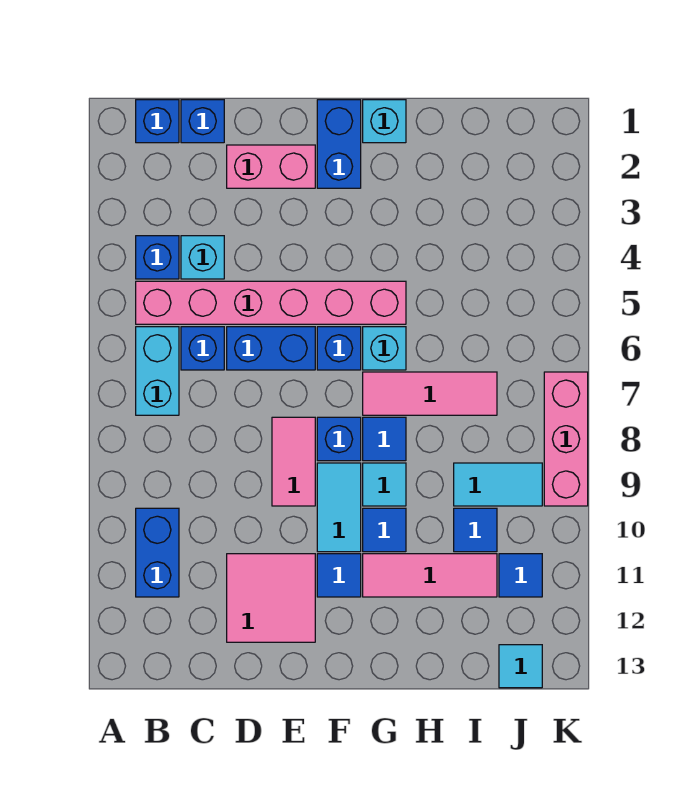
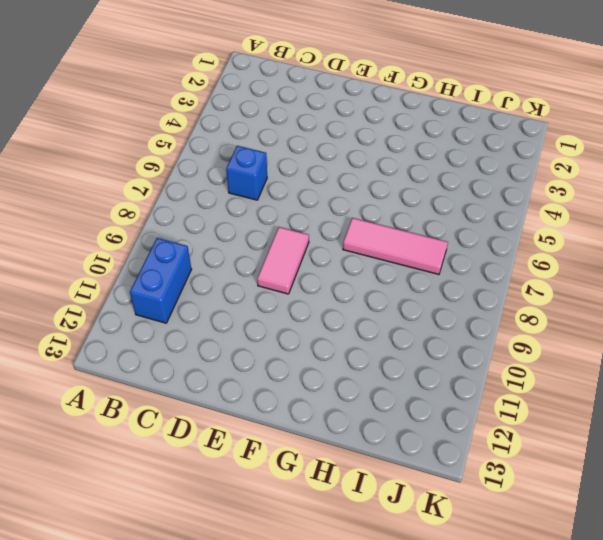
none -> blue brick B1 level 1
none -> blue brick B4 level 1
none -> pink brick B5:G5 level 1

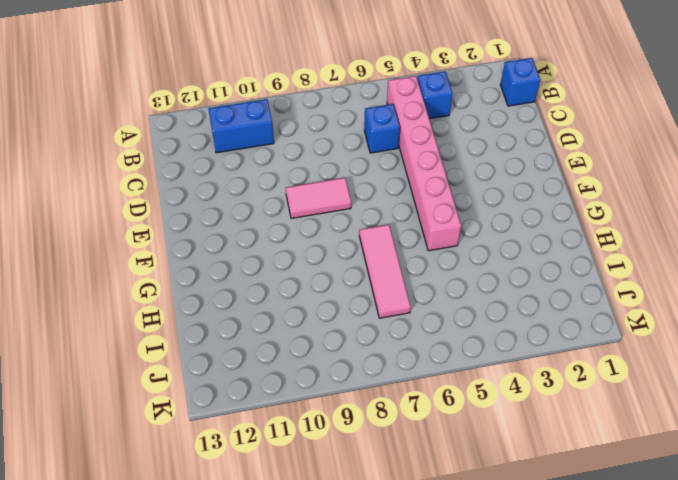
none -> cyan brick B6:B7 level 1
none -> blue brick C1 level 1
none -> cyan brick C4 level 1

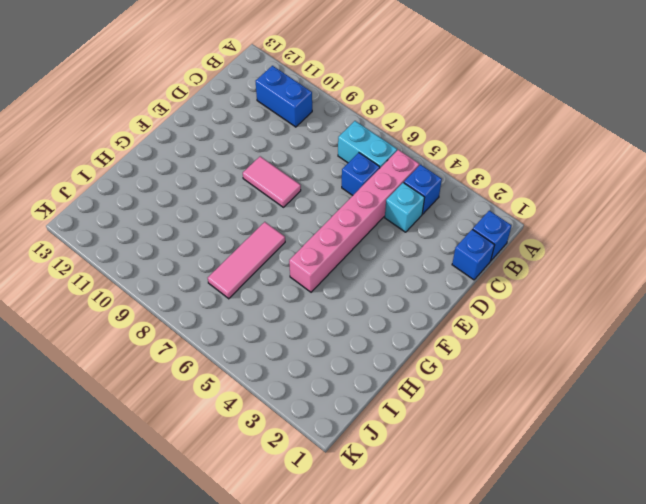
none -> pink brick D2:E2 level 1
none -> blue brick D6:E6 level 1
none -> pink tile D11:E12 level 1

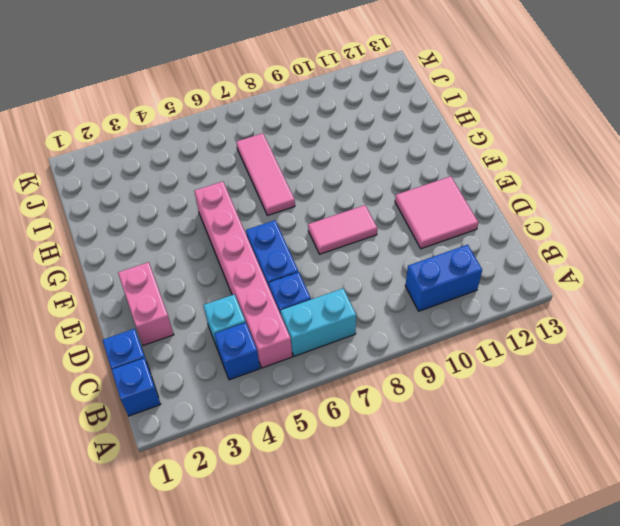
none -> blue brick F1:F2 level 1
none -> blue brick F6 level 1
none -> blue brick F8 level 1

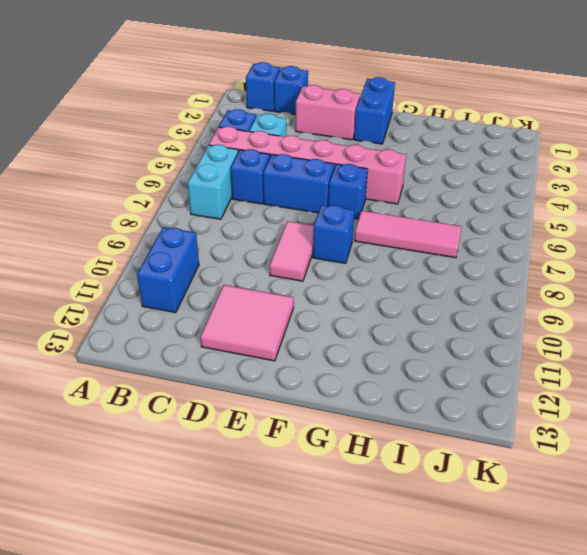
none -> cyan tile F9:F10 level 1
none -> blue tile F11 level 1
none -> cyan brick G1 level 1

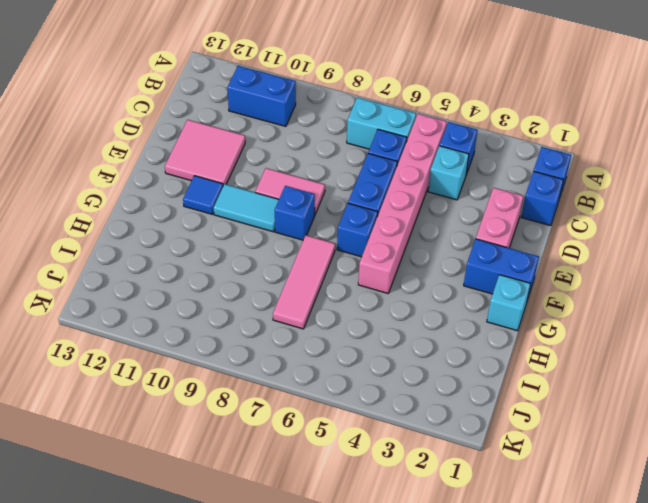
none -> cyan brick G6 level 1
none -> blue tile G8 level 1
none -> cyan tile G9 level 1

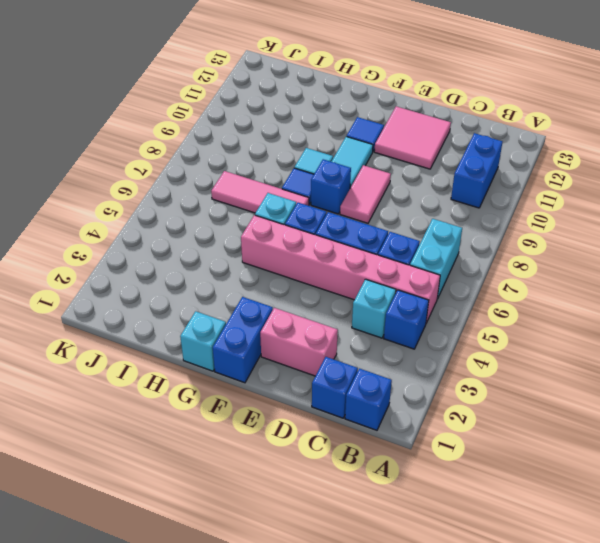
none -> blue tile G10 level 1
none -> pink tile G11:I11 level 1
none -> cyan tile I9:J9 level 1

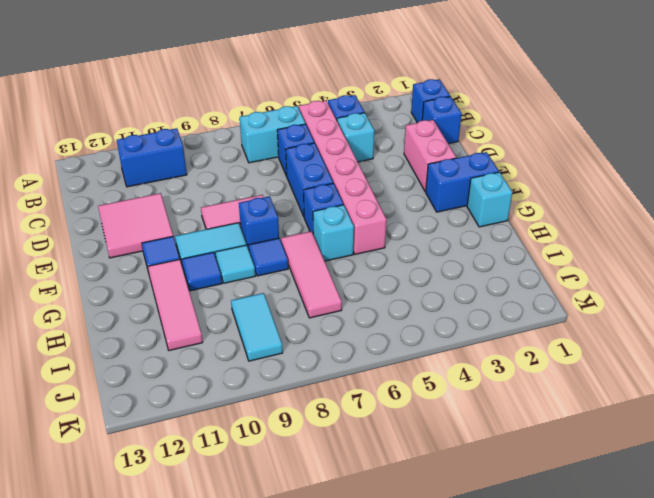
none -> blue tile I10 level 1
none -> blue tile J11 level 1
none -> cyan tile J13 level 1

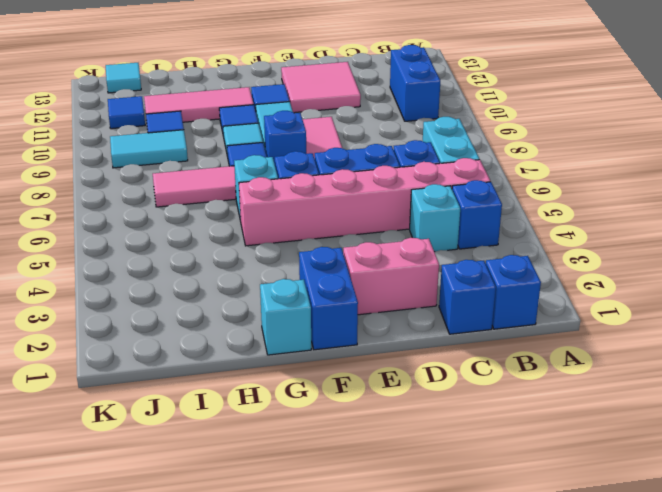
none -> pink brick K7:K9 level 1

